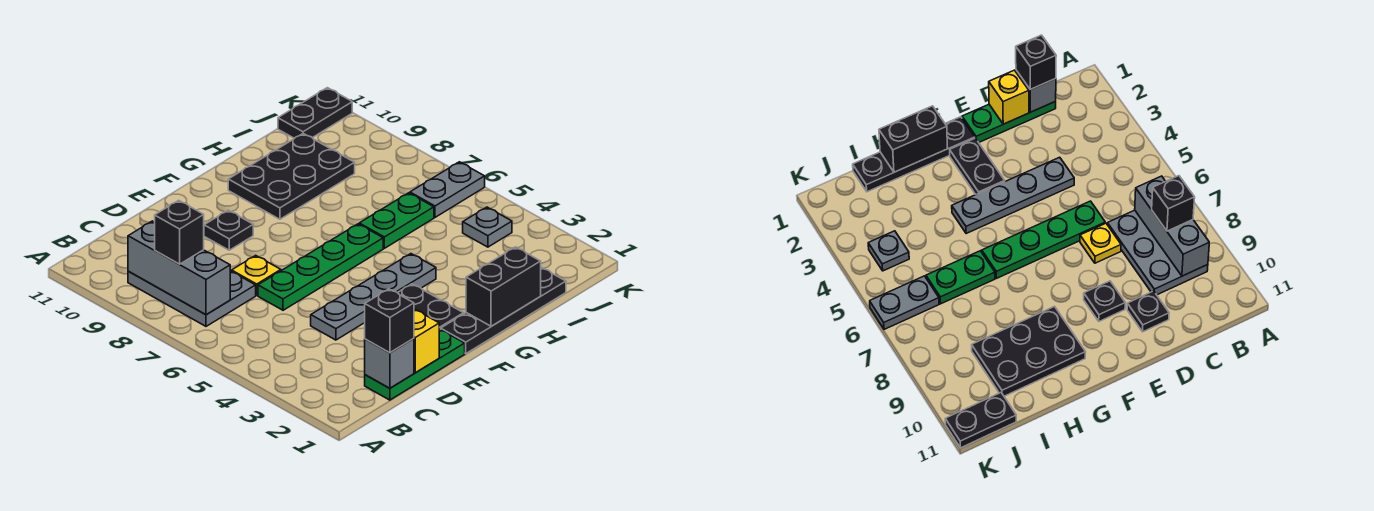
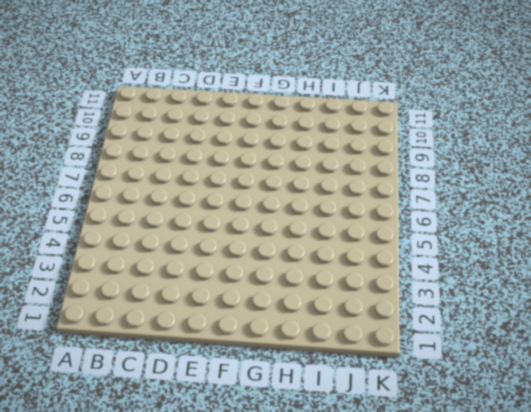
none -> grey plate B7:C9 level 1
none -> green plate C1:E1 level 1
none -> grey plate D4:G4 level 1

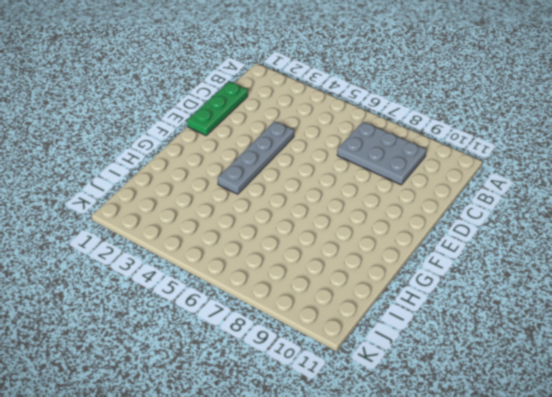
none -> green plate D6:G6 level 1
none -> yellow plate D7 level 1
none -> black plate D10 level 1

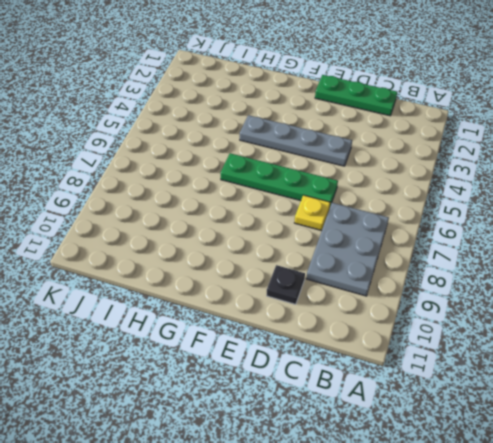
none -> black plate E9 level 1
none -> black plate F1:I1 level 1
none -> black plate F2:F3 level 1

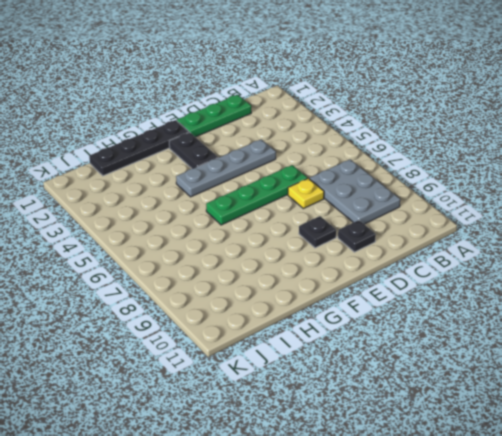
none -> black plate G9:I10 level 1
none -> green plate H6:I6 level 1
none -> grey plate J4 level 1

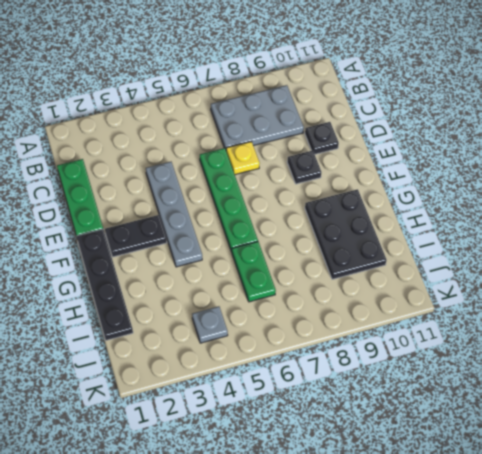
none -> grey plate J6:K6 level 1
none -> black plate J11:K11 level 1
none -> grey brick B7:B9 level 2

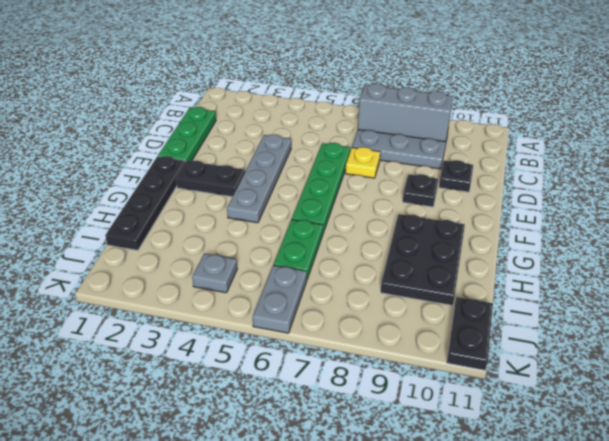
none -> grey brick C1 level 2
none -> yellow brick D1 level 2
none -> black brick G1:H1 level 2

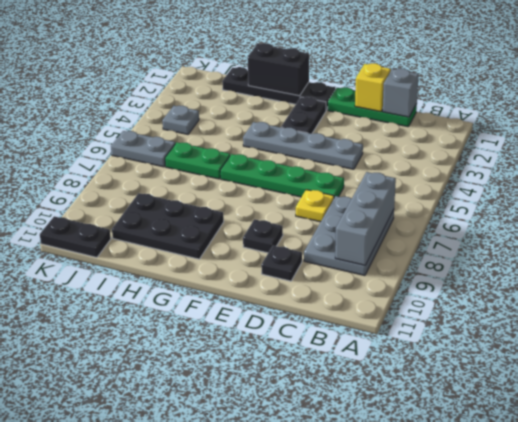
none -> black brick B8 level 3
none -> black brick C1 level 3

